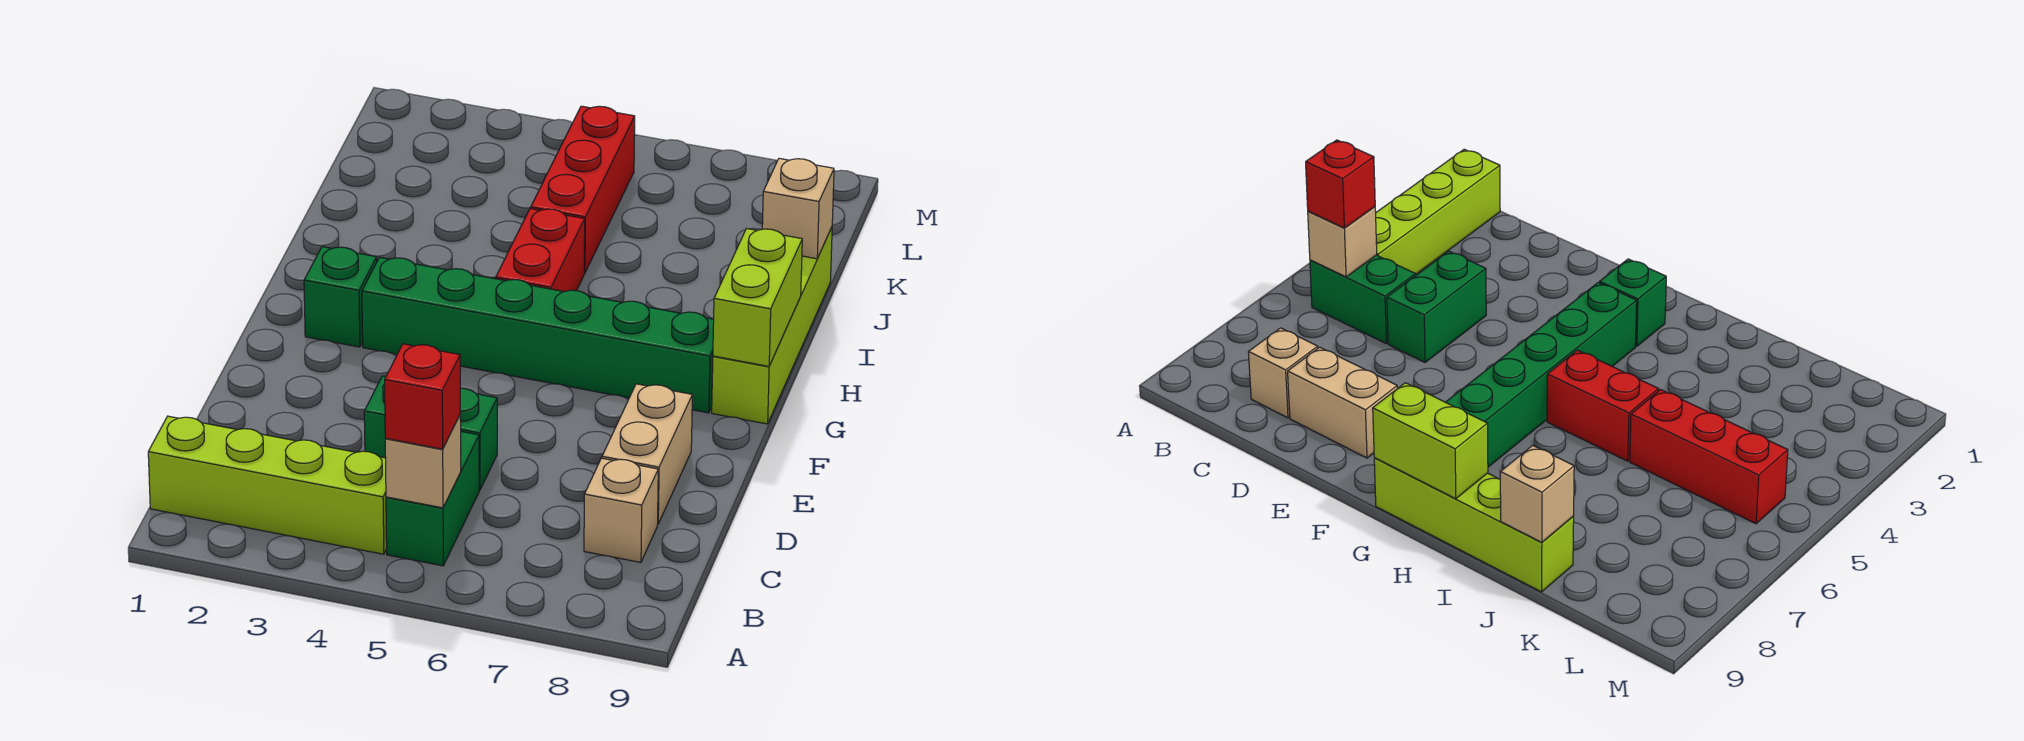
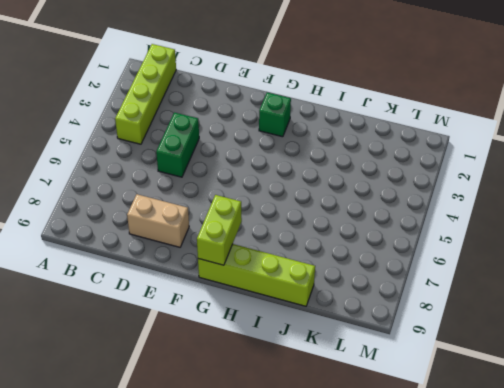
lime brick G8:G9 level 2 -> lime brick G9:H9 level 2
none -> green brick B5:C5 level 1
none -> tan brick C8 level 1
none -> green brick G3:G8 level 1

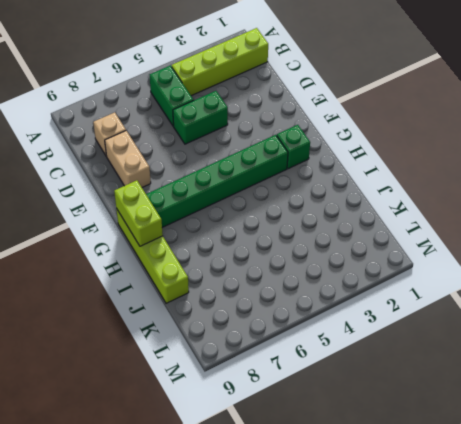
none -> red brick H5:I5 level 1
none -> red brick J5:L5 level 1
none -> tan brick B5 level 2

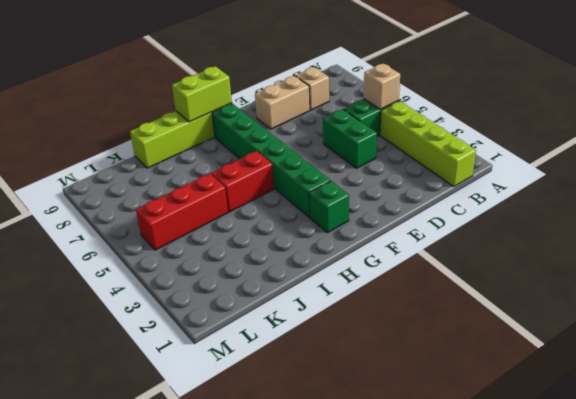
none -> tan brick J9 level 2
none -> red brick B5 level 3

